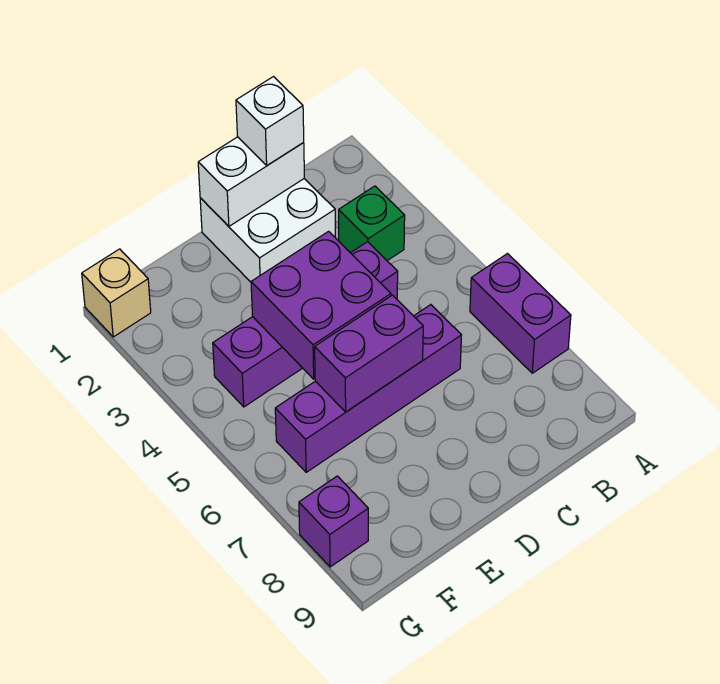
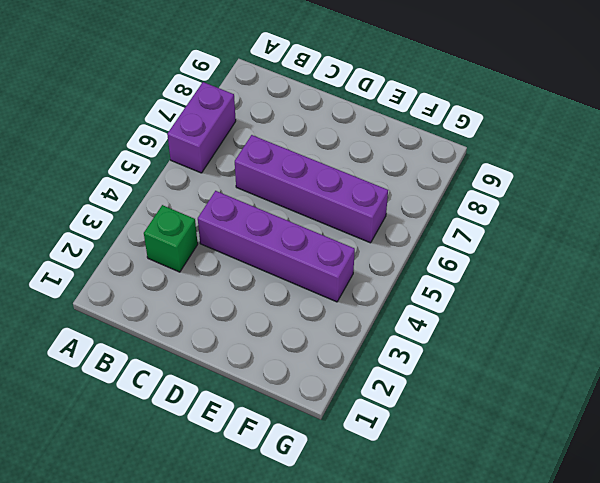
none -> white brick C1:D2 level 1
none -> tan brick G1 level 1

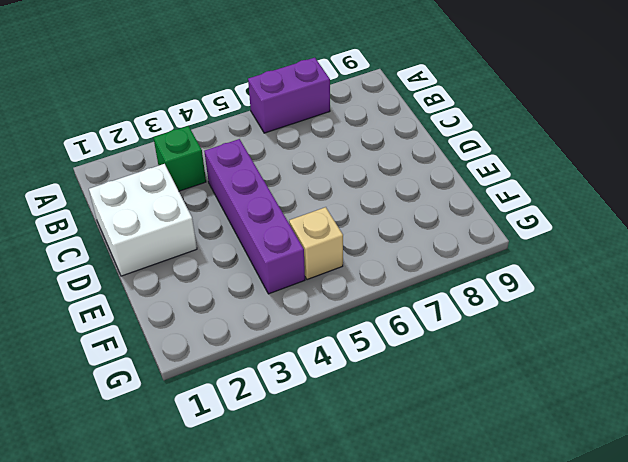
tan brick F5 level 1 -> tan brick G1 level 1
none -> purple brick C6:F6 level 1
none -> purple brick G8 level 1

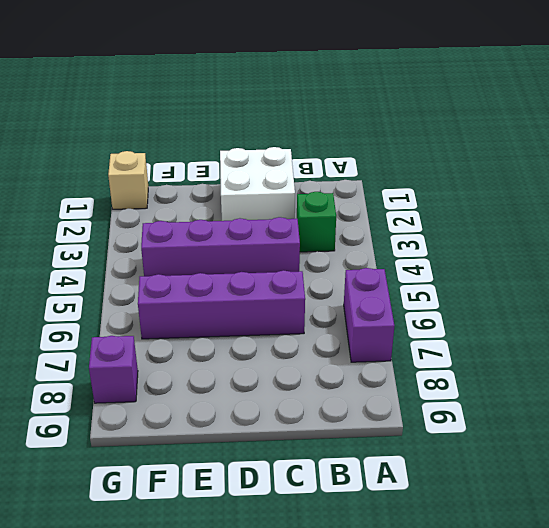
none -> white brick C1:D1 level 2
none -> purple brick D4:E5 level 2

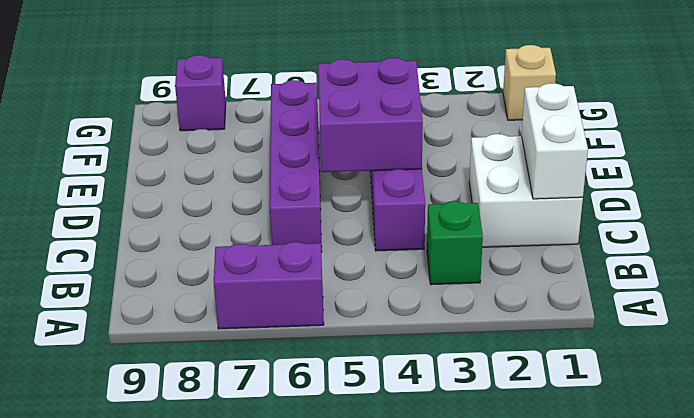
none -> purple brick D6:E6 level 2
none -> white brick C1 level 3

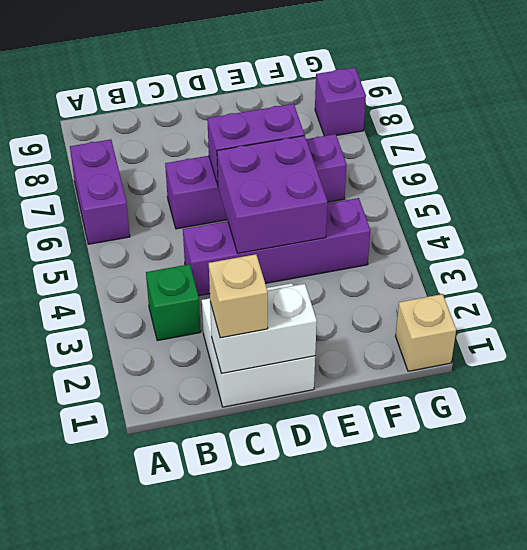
tan brick C1 level 3 -> white brick C1 level 3

